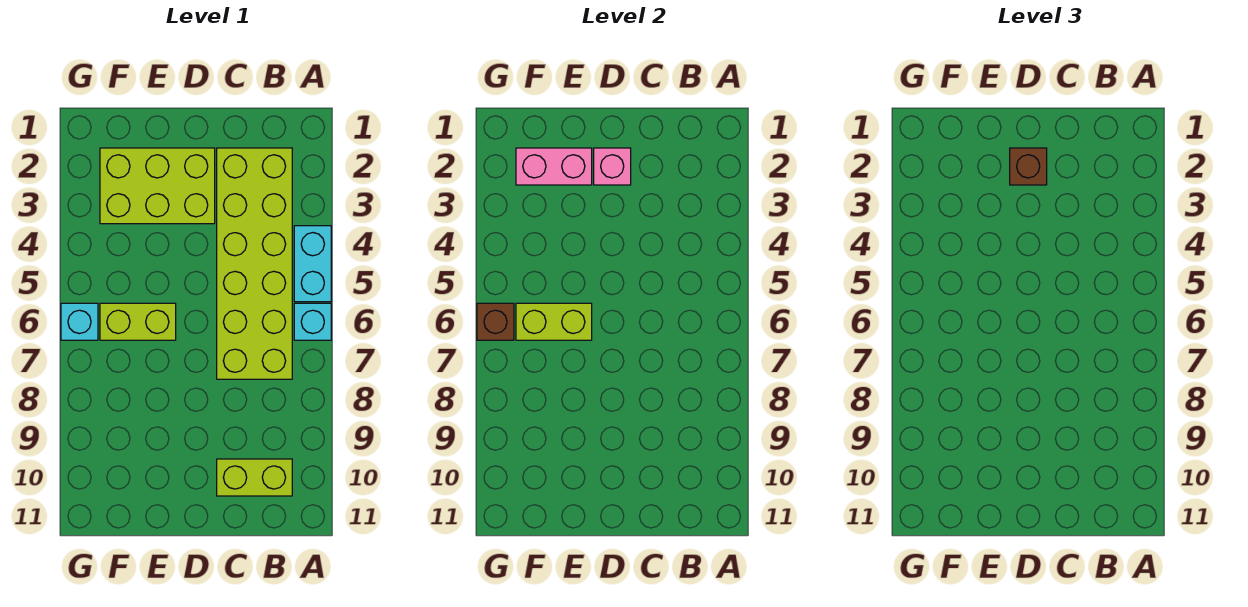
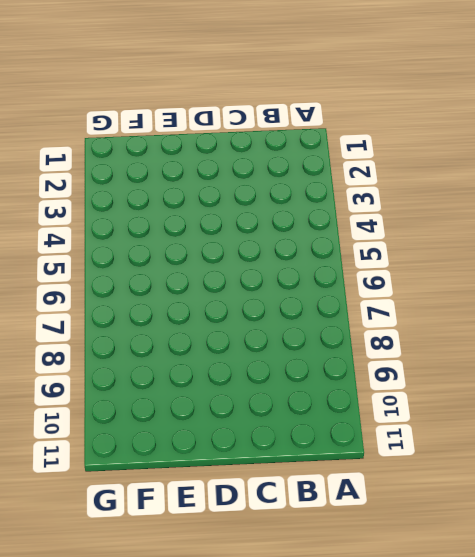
none -> cyan brick A4:A5 level 1
none -> cyan brick A6 level 1
none -> lime brick B2:C7 level 1

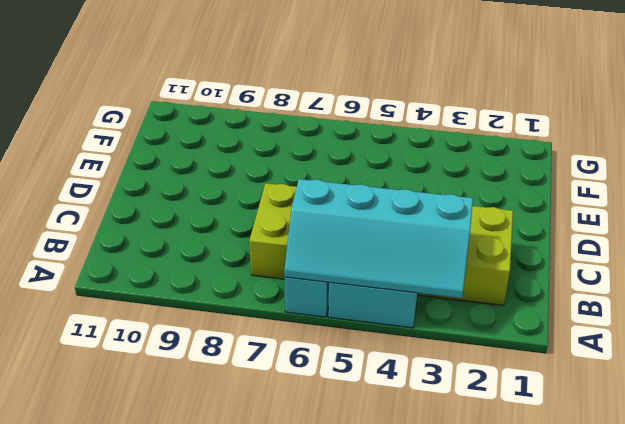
cyan slope A3:B6 level 2 top B -> none
none -> lime brick B10:C10 level 1
none -> lime brick D2:F3 level 1
none -> lime brick E6:F6 level 1

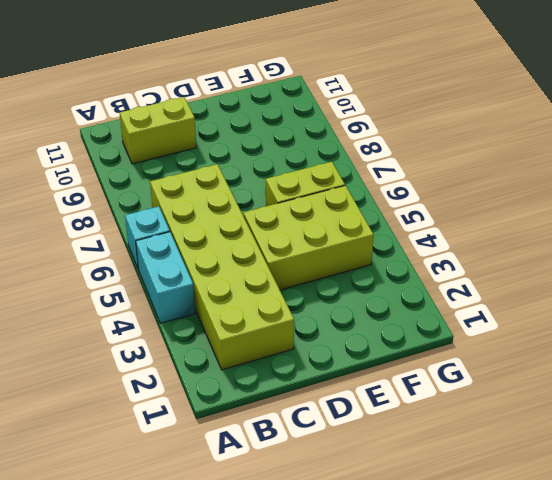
lime brick D4:F5 level 1 -> lime brick D2:F3 level 1
none -> cyan brick G6 level 1
none -> pink brick D2 level 2
none -> pink brick E2:F2 level 2

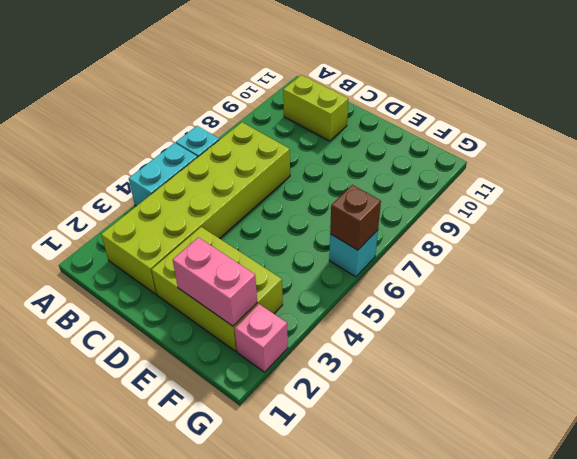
pink brick G2 level 1 -> pink brick D2 level 2
none -> lime brick E6:F6 level 1
none -> lime brick E6:F6 level 2
none -> brown brick D2 level 3

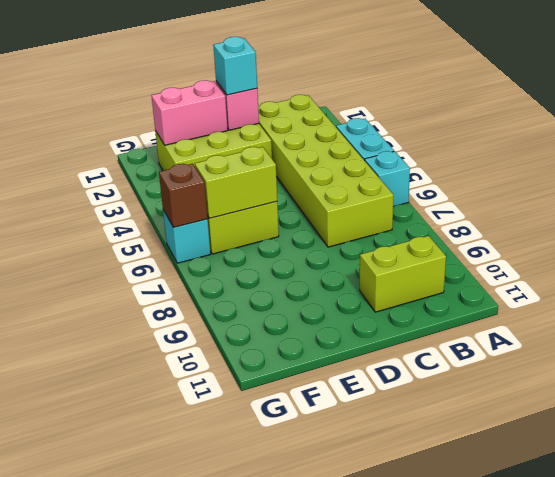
cyan brick D2 level 3 -> brown brick D2 level 3

